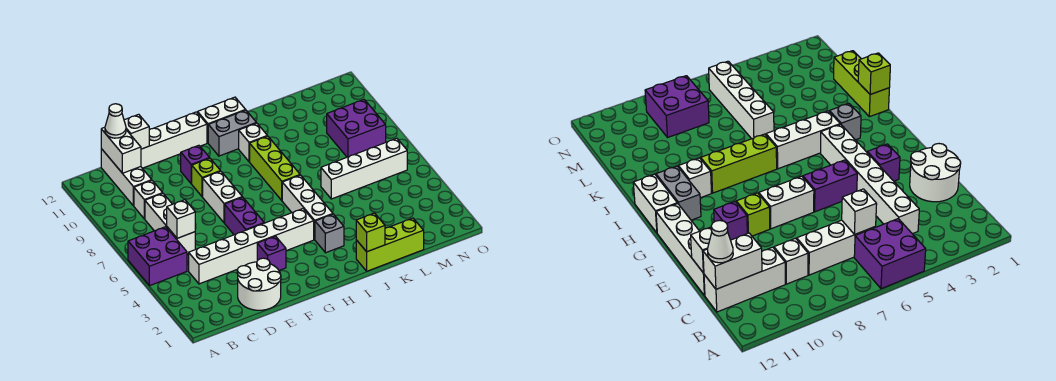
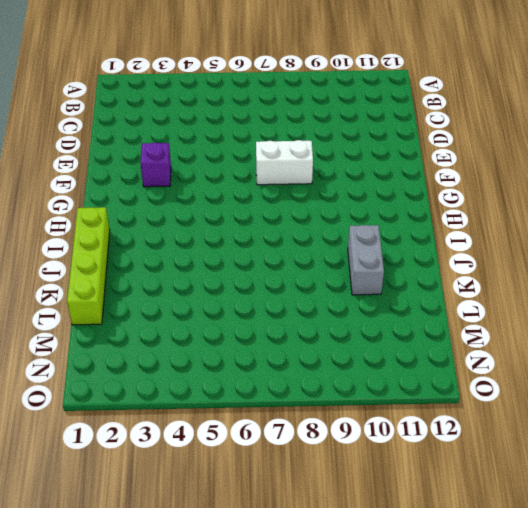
lime brick I1:L1 level 1 -> lime brick J1:L1 level 1
grey brick J10:K10 level 1 -> grey brick H11:I11 level 1
none -> purple brick A5:B6 level 1
none -> white brick C4:H4 level 1
none -> white brick C6:C8 level 1

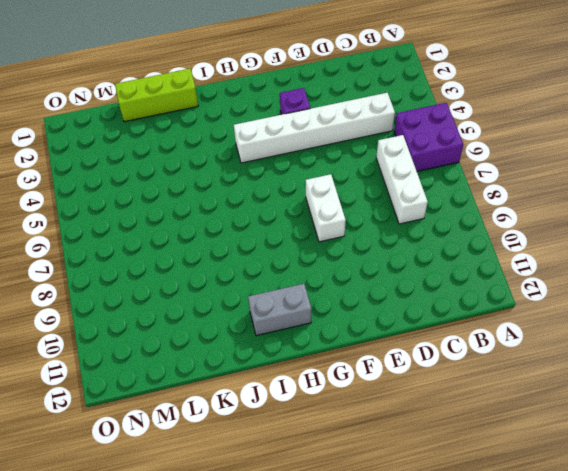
none -> white brick C9 level 1
none -> white brick C10:C12 level 1
none -> white round brick D1:E2 level 1

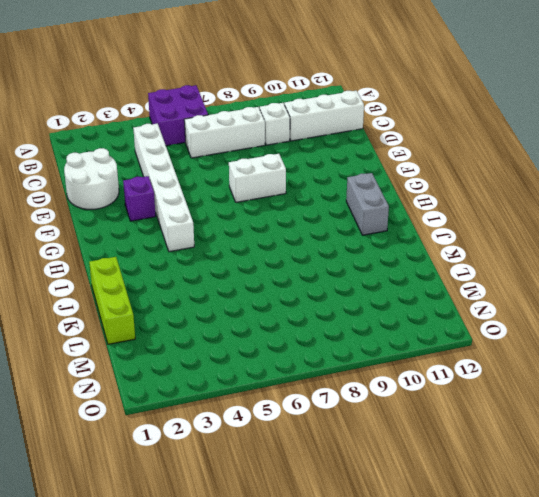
none -> white brick D12:G12 level 1
none -> purple brick F5:F6 level 1
none -> lime brick F9 level 1

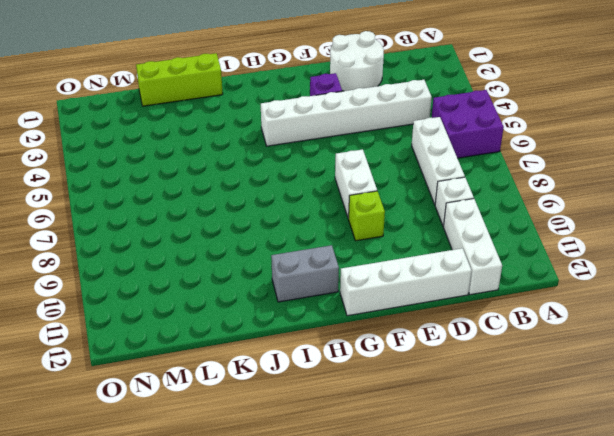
none -> purple brick F5:F6 level 1
none -> purple brick F10 level 1
none -> white brick H12:I12 level 1

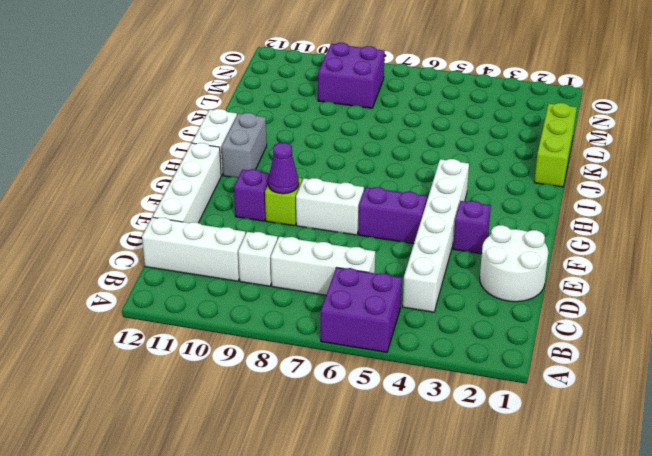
purple cone F9 level 2 -> none
none -> grey brick I3 level 1
none -> white brick I4:I6 level 1
none -> lime brick I7:I9 level 1

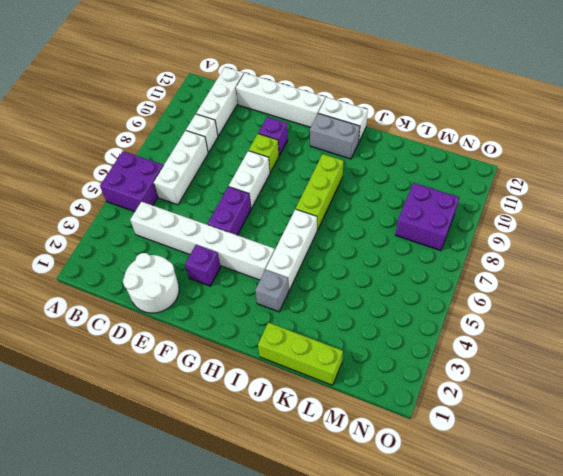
none -> white brick I10 level 1
none -> white brick K6:N6 level 1
none -> white brick C6 level 2

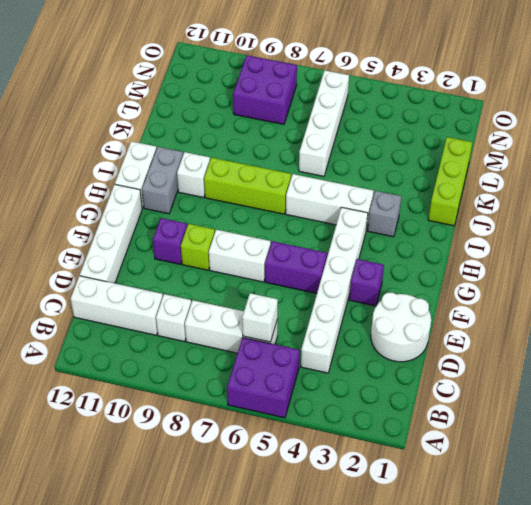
none -> white brick C11:C12 level 2
none -> white brick D12 level 2
none -> lime brick J1 level 2

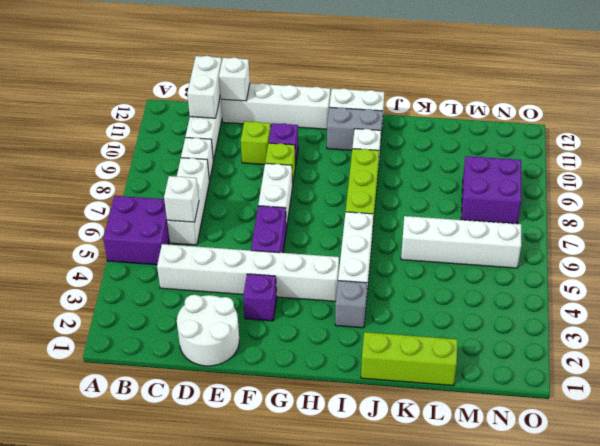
lime brick E10 level 1 -> lime brick J1 level 2
none -> white cone C12 level 3

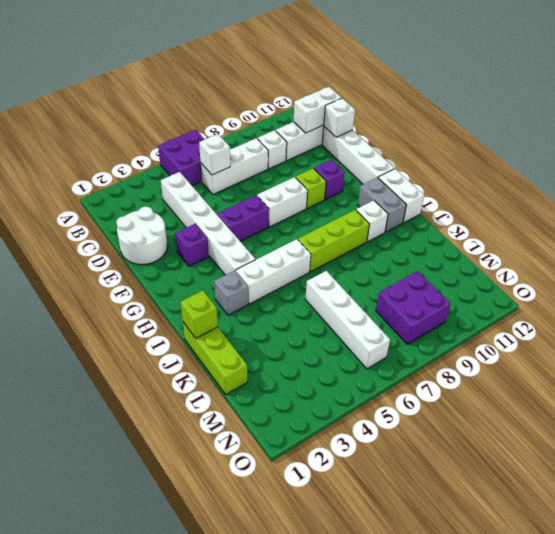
none -> white cone C12 level 3

